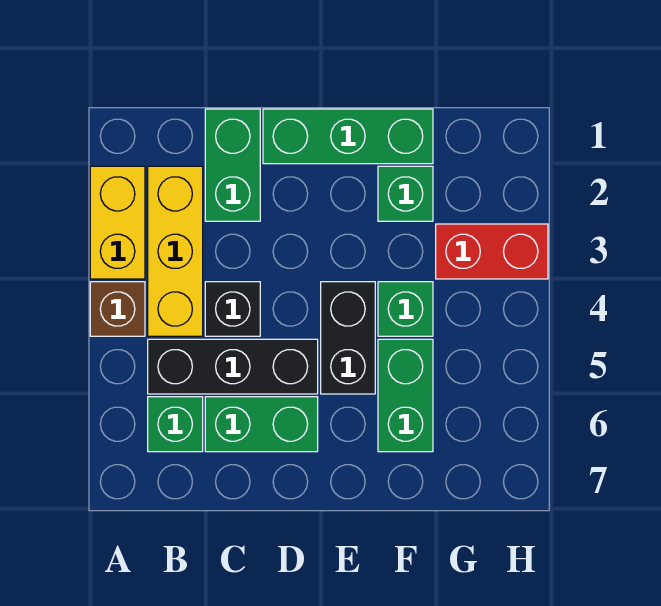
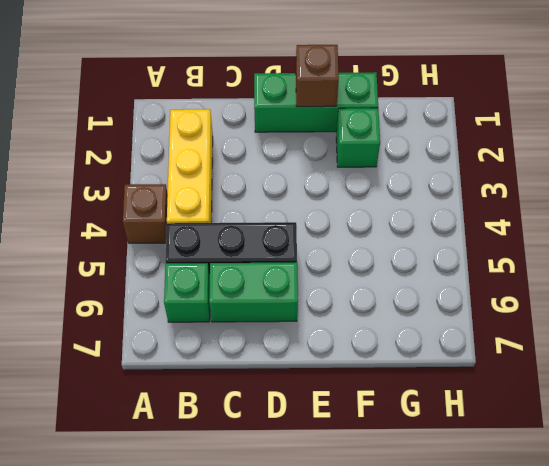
brown brick E1 level 2 -> none
none -> yellow brick A2:A3 level 1
none -> green brick C1:C2 level 1
none -> black brick C4 level 1

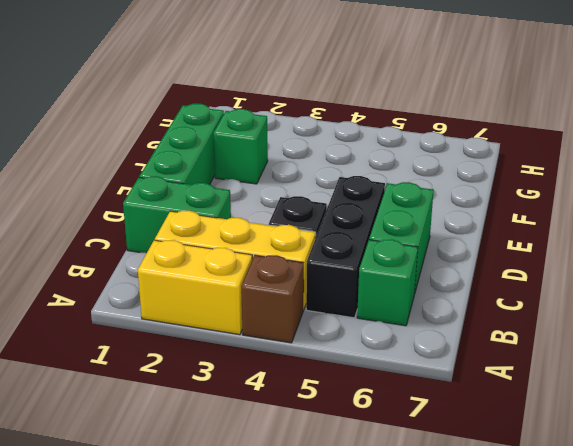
none -> black brick E4:E5 level 1
none -> green brick F4 level 1
none -> green brick F5:F6 level 1

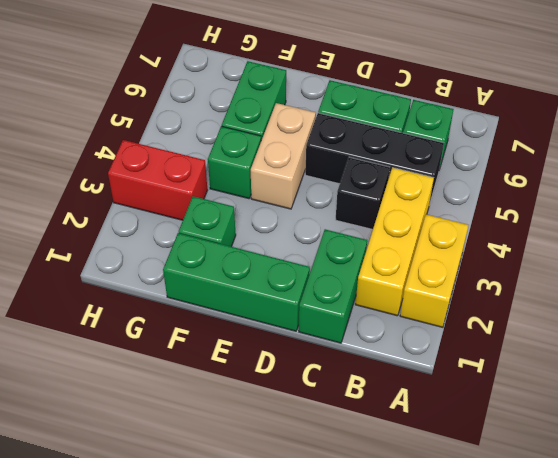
tan brick E4:E5 level 1 -> black brick E4:E5 level 1
none -> brown brick A4 level 1

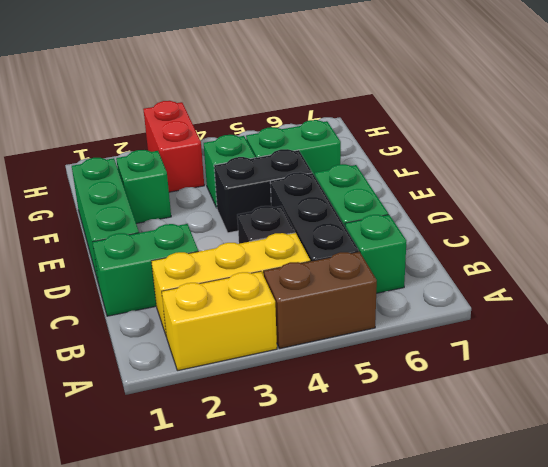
brown brick A4:A5 level 1 -> brown brick A4 level 1

